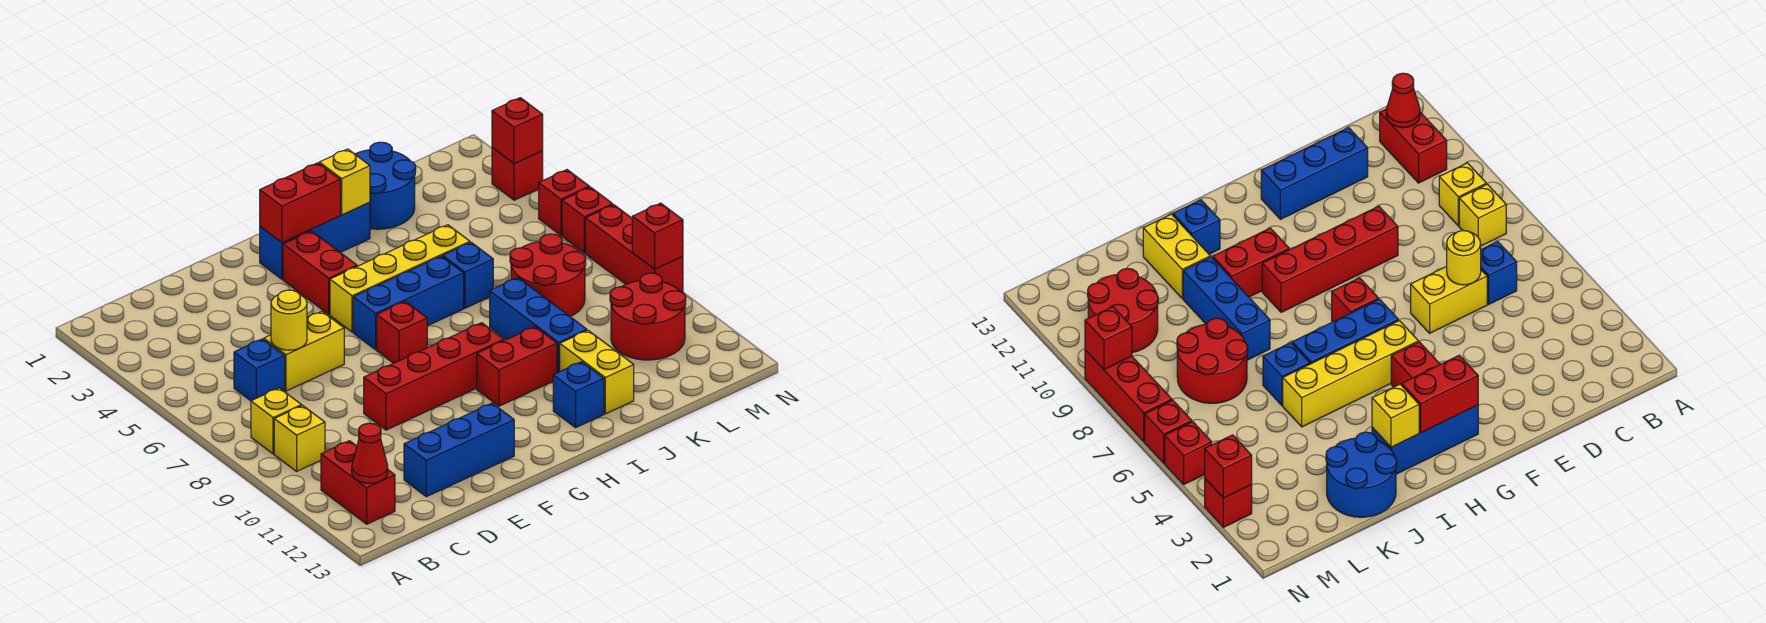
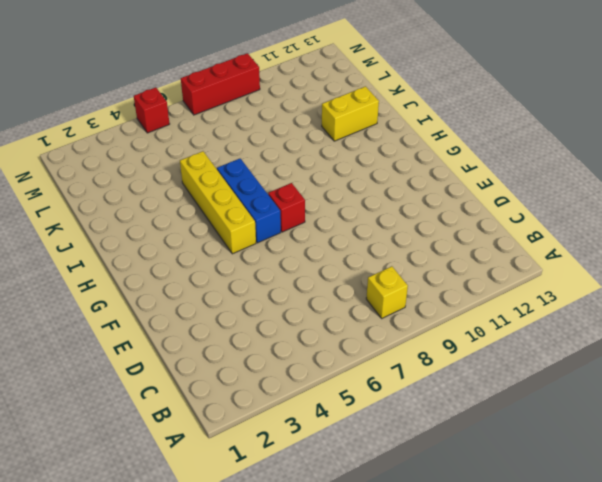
none -> yellow brick B9 level 1
none -> red brick B11:B12 level 1
none -> blue brick C6 level 1
none -> yellow brick D6:E6 level 1

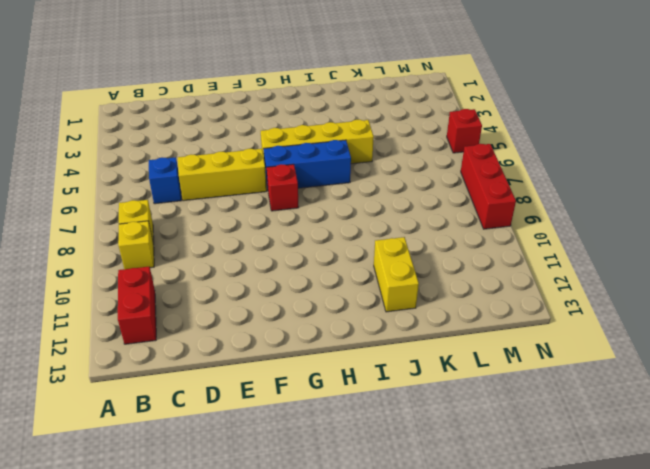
yellow brick D6:F6 level 1 -> yellow brick D6:E6 level 1
none -> blue brick D12:F12 level 1
none -> red brick E9:H9 level 1
none -> blue brick G2:I2 level 1
none -> red brick G3:G4 level 1

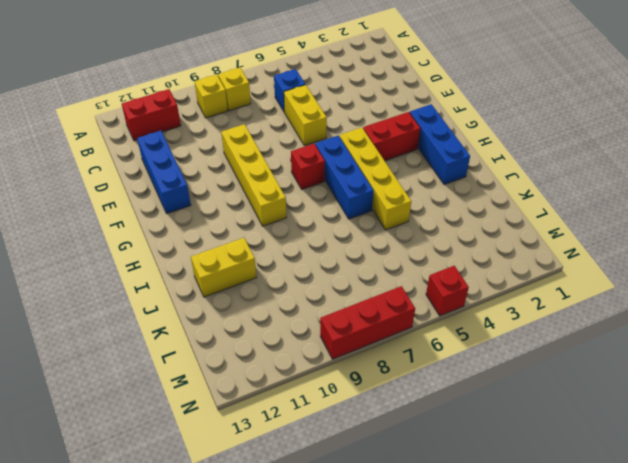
yellow brick E9:H9 level 1 -> red brick E9:H9 level 1
none -> red brick H10:I10 level 1
none -> blue brick I12 level 1
none -> blue round brick J1:K2 level 1
none -> blue brick J6 level 1

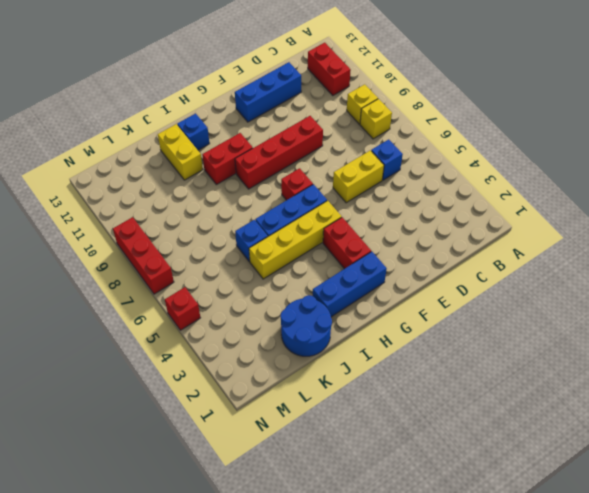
none -> blue brick J8:J10 level 1
none -> red round brick K7:L8 level 1
none -> red round brick L10:M11 level 1
none -> red brick N3 level 1

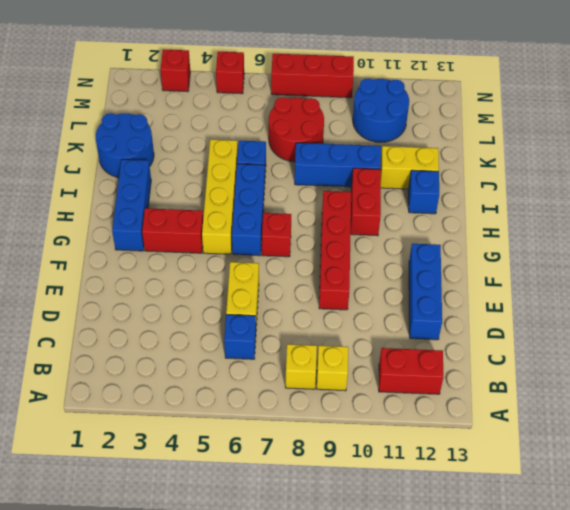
blue round brick L10:M11 level 1 -> red round brick L10:M11 level 1
none -> red brick N6 level 1
none -> red cone B12 level 2
none -> yellow round brick D6 level 2
none -> red brick G2:H2 level 2

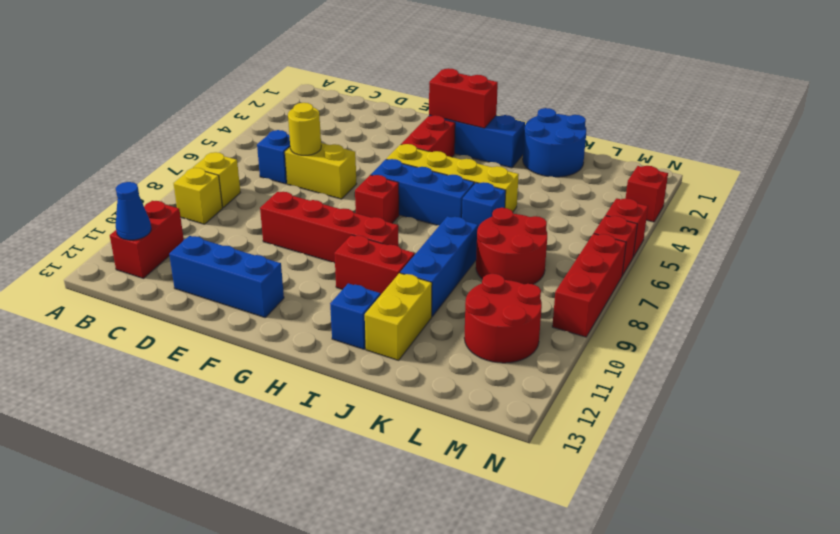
blue cone B12 level 2 -> red cone B12 level 2
none -> yellow brick I2 level 2
none -> red brick N3 level 2
none -> red brick N9 level 2

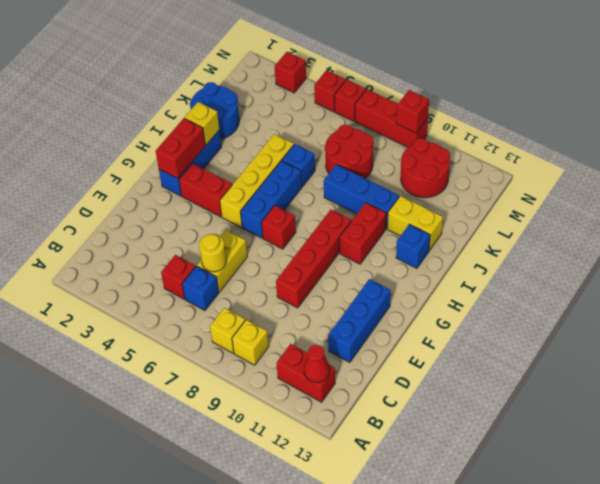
red brick C5 level 1 -> red brick N3 level 2

